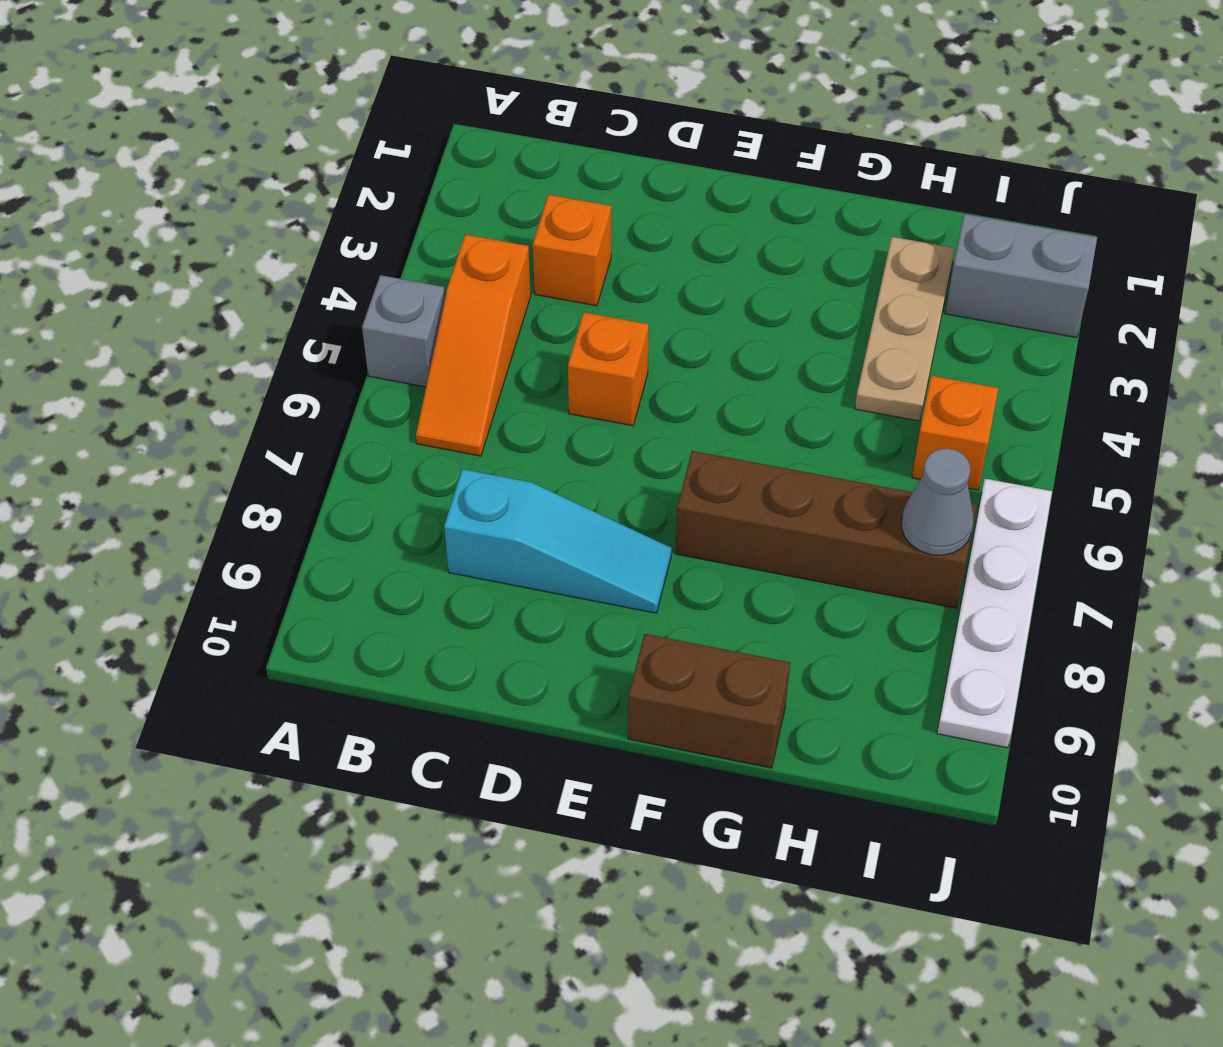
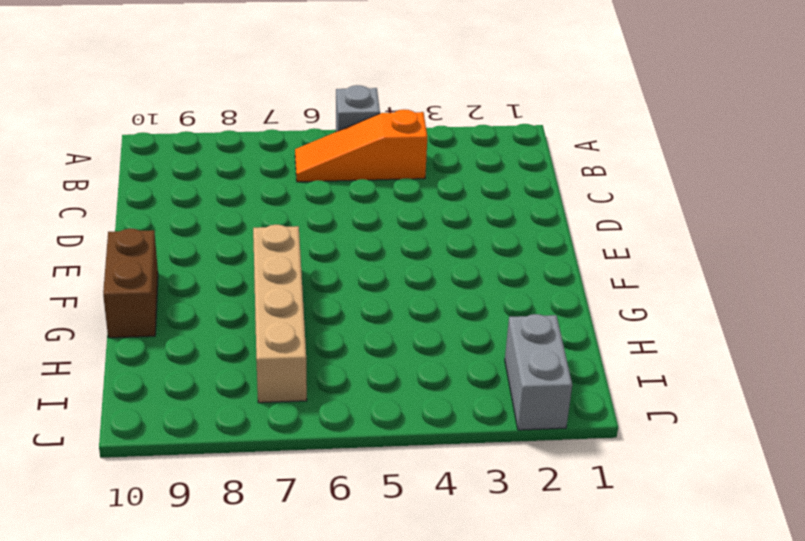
tan brick F7:I7 level 1 -> brown brick F7:I7 level 1
none -> orange brick C3 level 1
none -> cyan slope C8:E8 level 1 top C
none -> orange brick D5 level 1

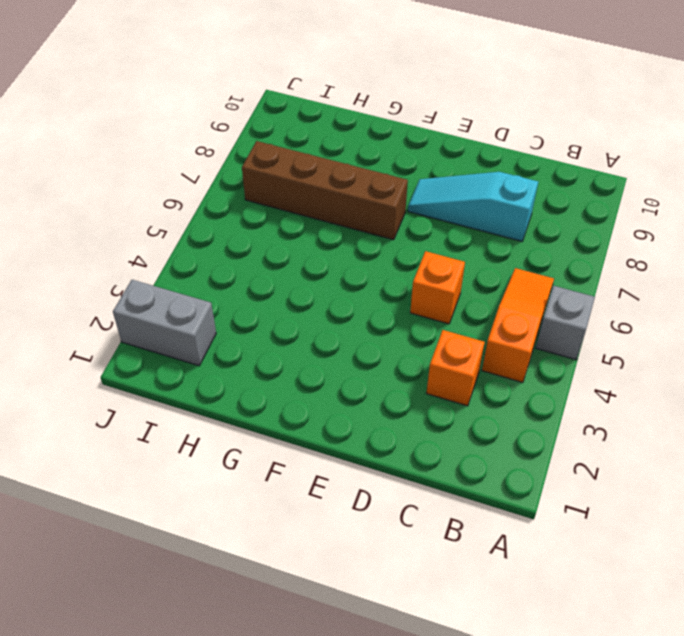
none -> brown brick F10:G10 level 1
none -> tan plate H2:H4 level 1
none -> orange brick I5 level 1

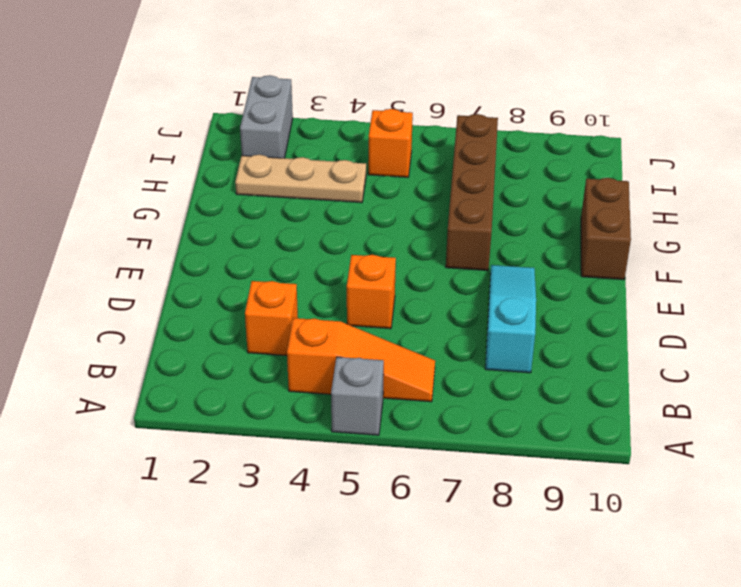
none -> white plate J6:J9 level 1
none -> grey cone I7 level 2

